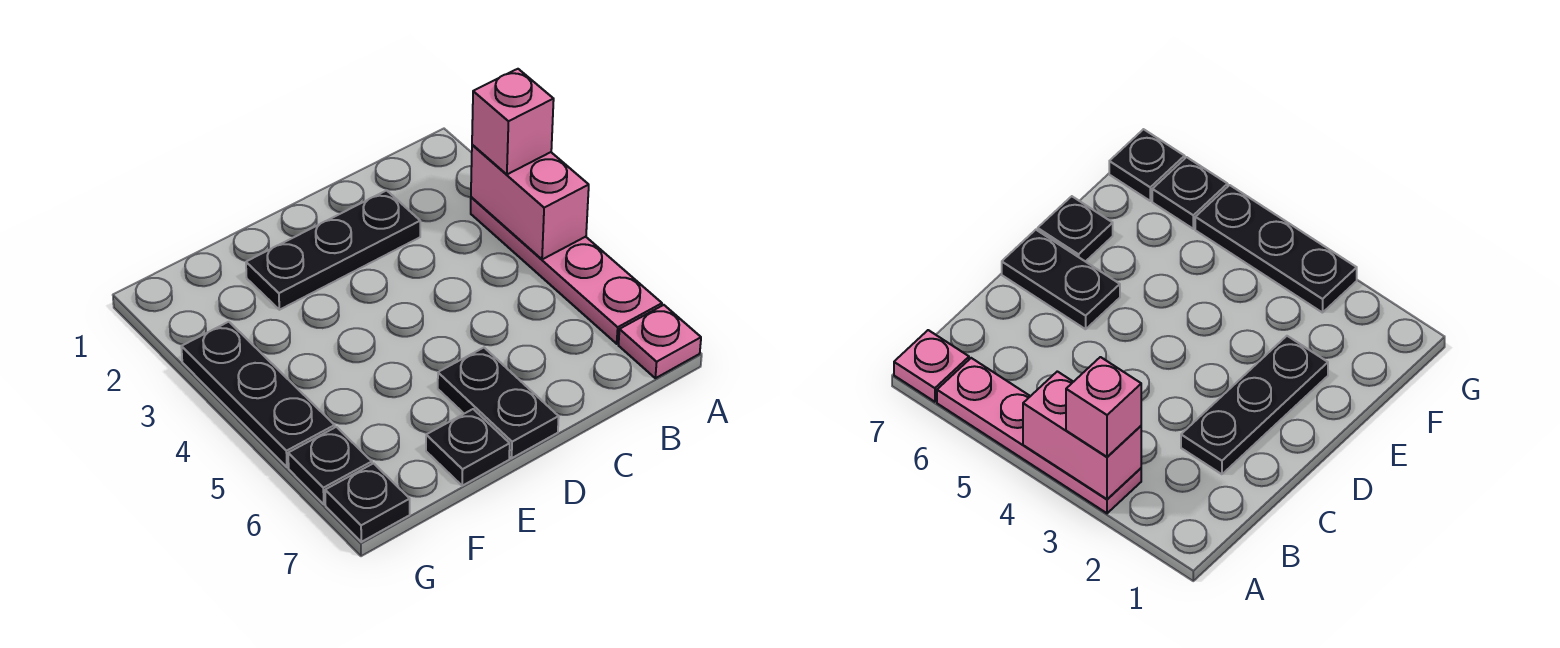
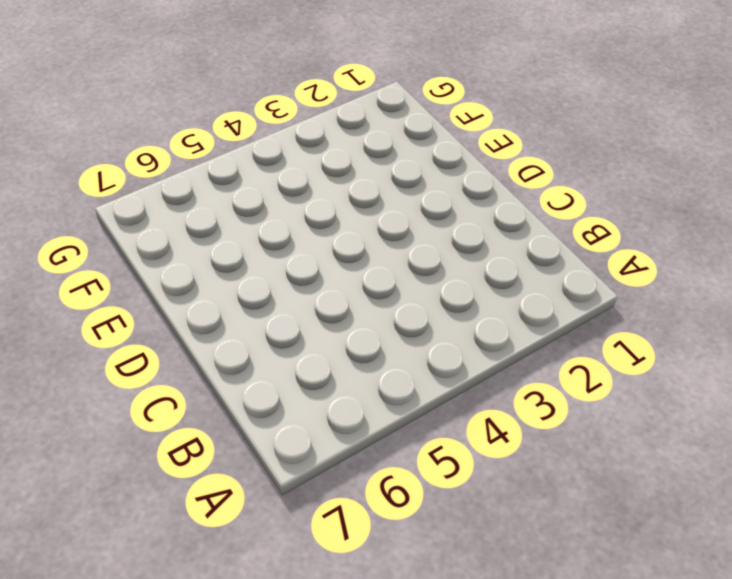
none -> pink plate A3:A6 level 1
none -> pink plate A7 level 1

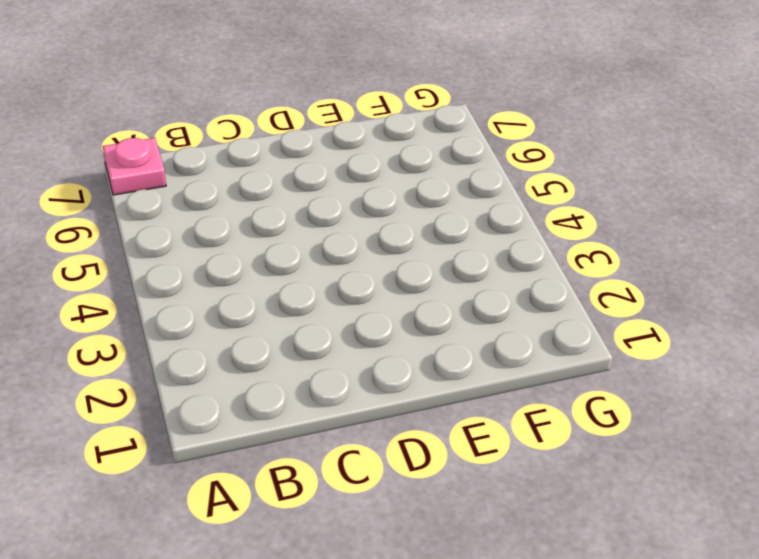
none -> pink plate A3:A6 level 1
none -> black plate C2:E2 level 1

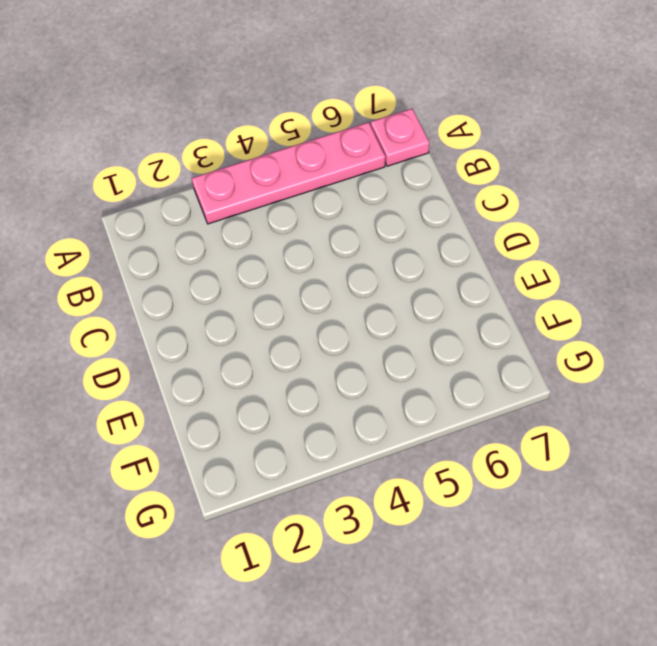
none -> black plate C2:E2 level 1
none -> black plate D6:D7 level 1

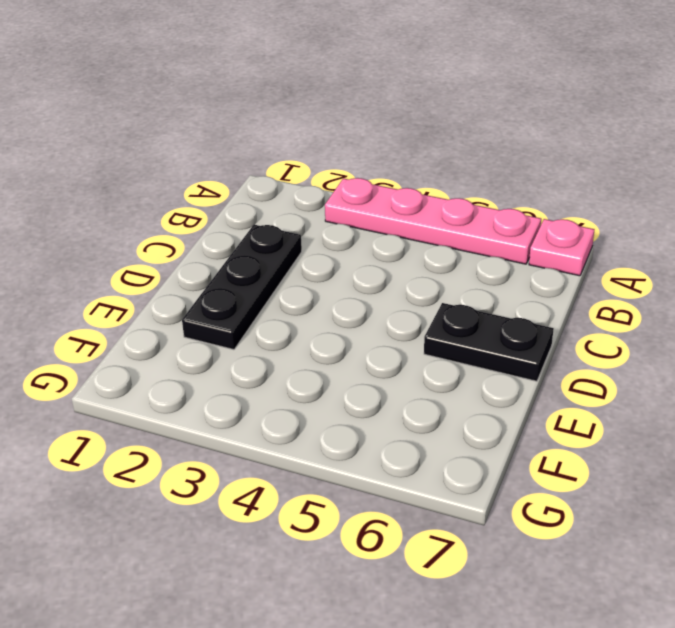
none -> black plate E7 level 1
none -> black plate G3:G5 level 1

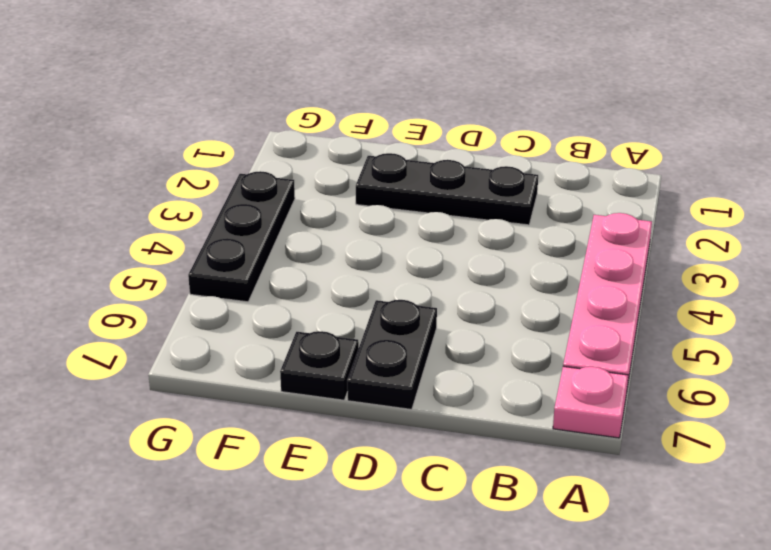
none -> black plate G6 level 1
none -> black plate G7 level 1

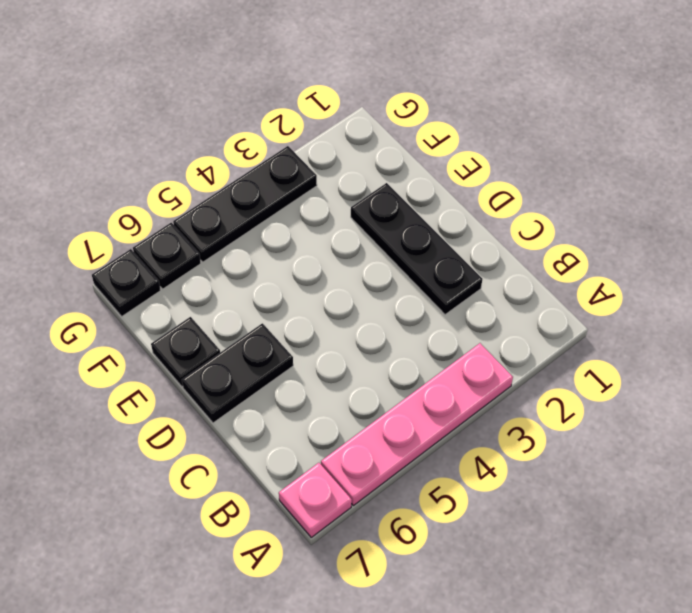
none -> pink brick A3:A4 level 2
none -> pink brick A3 level 3

